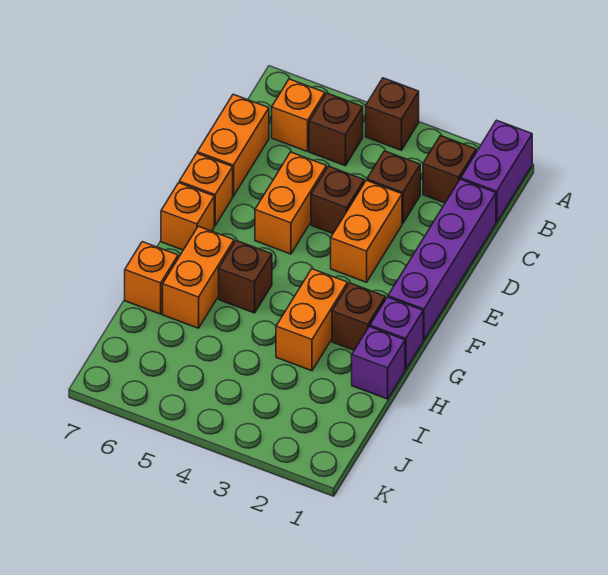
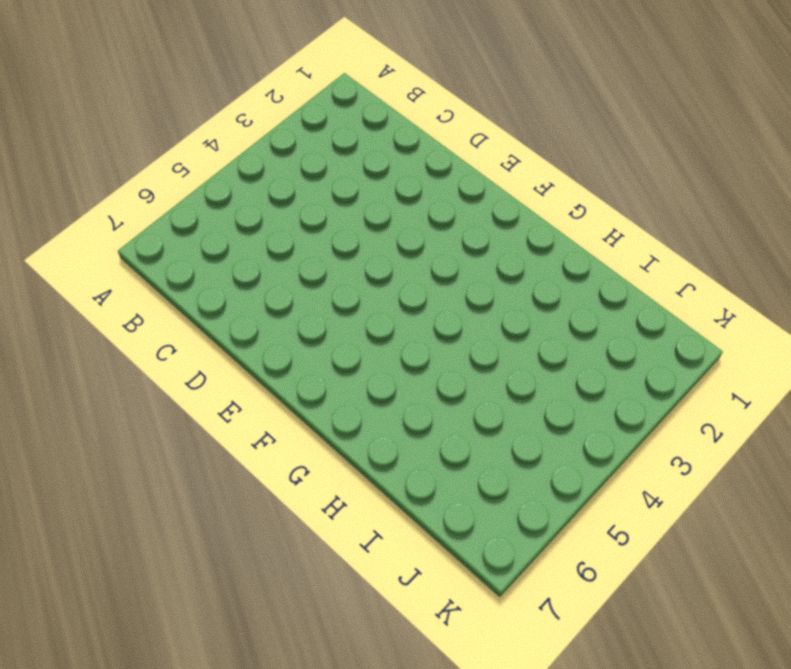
none -> purple brick A1:B1 level 1
none -> brown brick A4 level 1
none -> brown brick B2 level 1

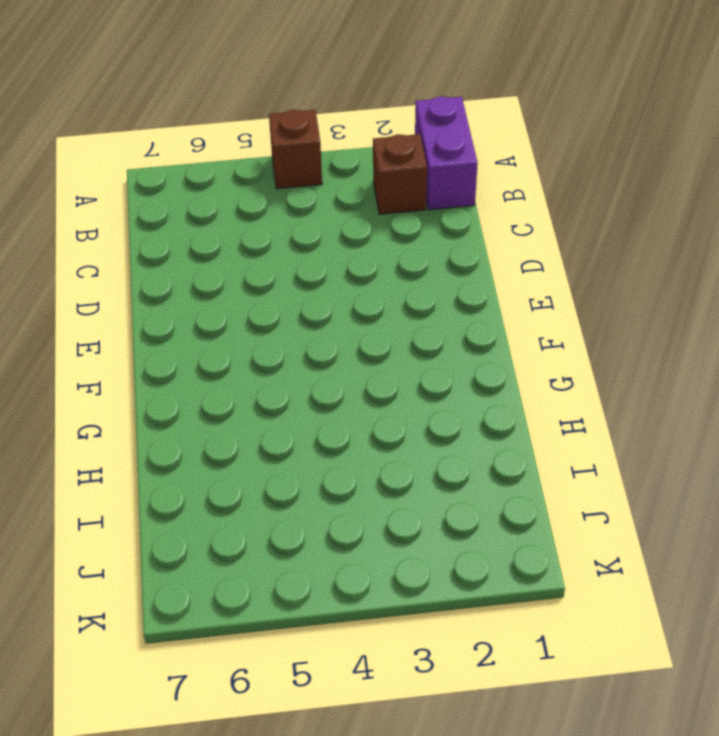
none -> brown brick B5 level 1
none -> orange brick B6 level 1
none -> purple brick C1:F1 level 1

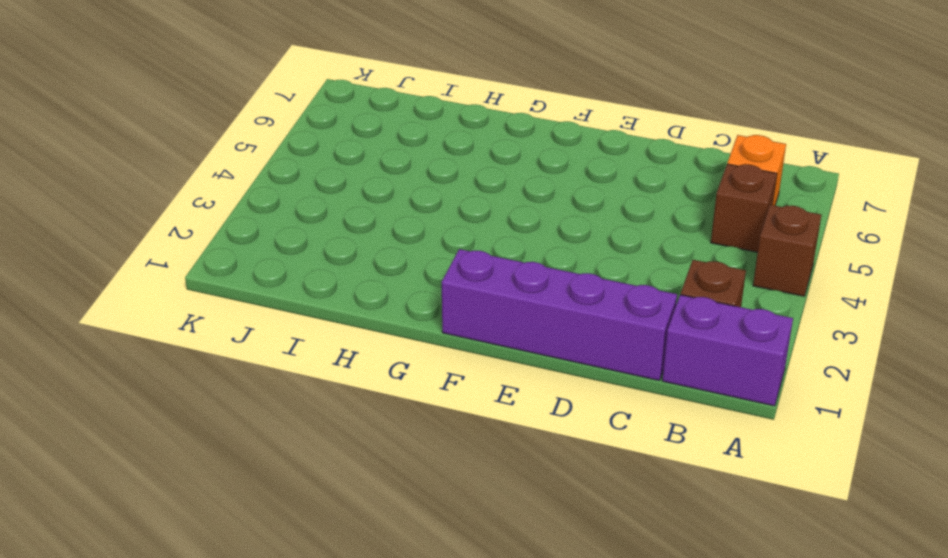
none -> brown brick C3 level 1
none -> orange brick C7:D7 level 1
none -> orange brick D3:E3 level 1

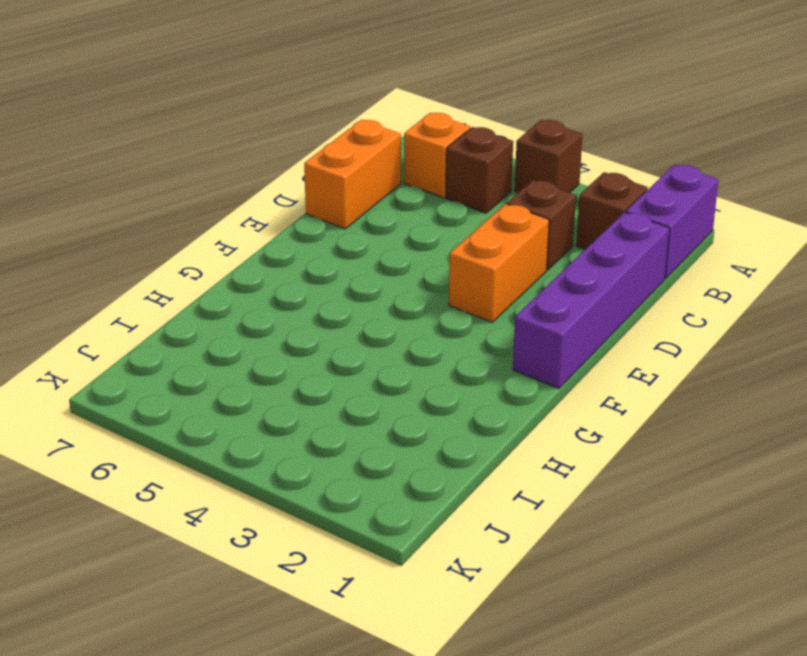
none -> brown brick D4 level 1
none -> orange brick D5:E5 level 1
none -> orange brick E7 level 1

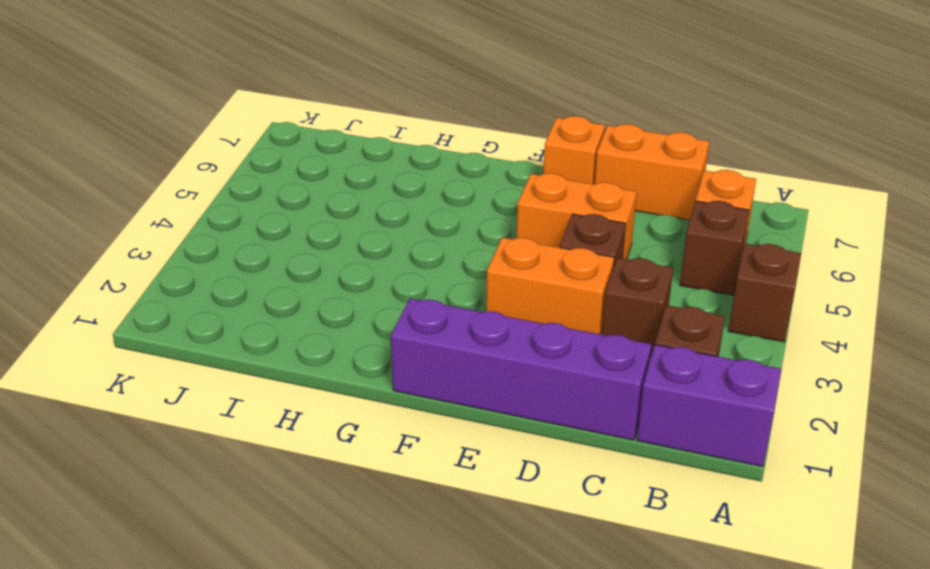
none -> orange brick F7 level 1
none -> purple brick G1 level 1
none -> brown brick G2 level 1

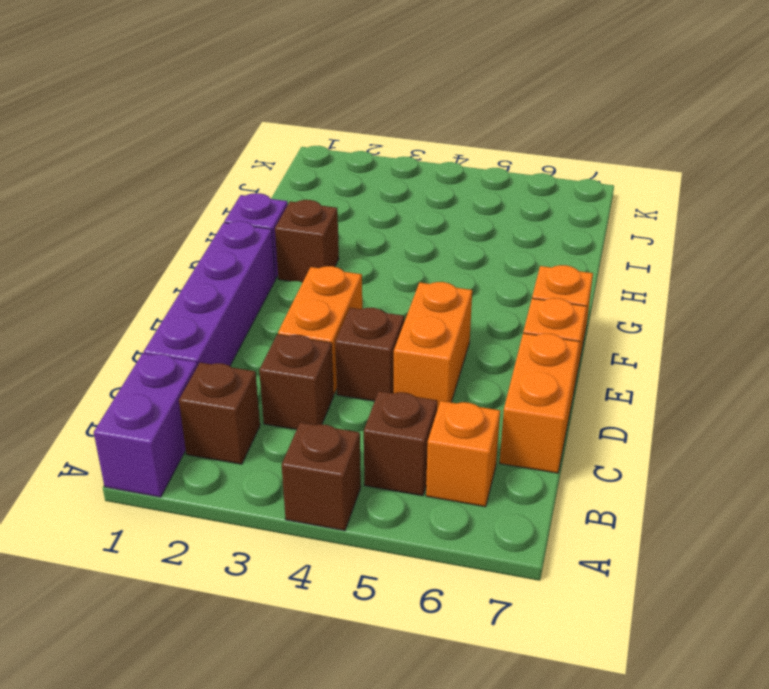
none -> orange brick G3:H3 level 1
none -> brown brick G5 level 1
none -> orange brick G6:H6 level 1

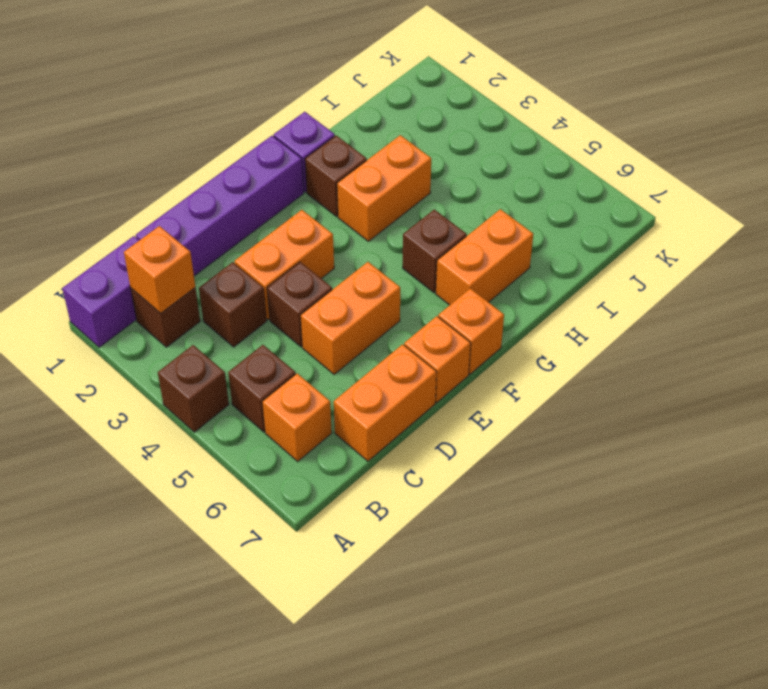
orange brick B2 level 2 -> orange brick H7 level 1
none -> purple brick H1 level 1

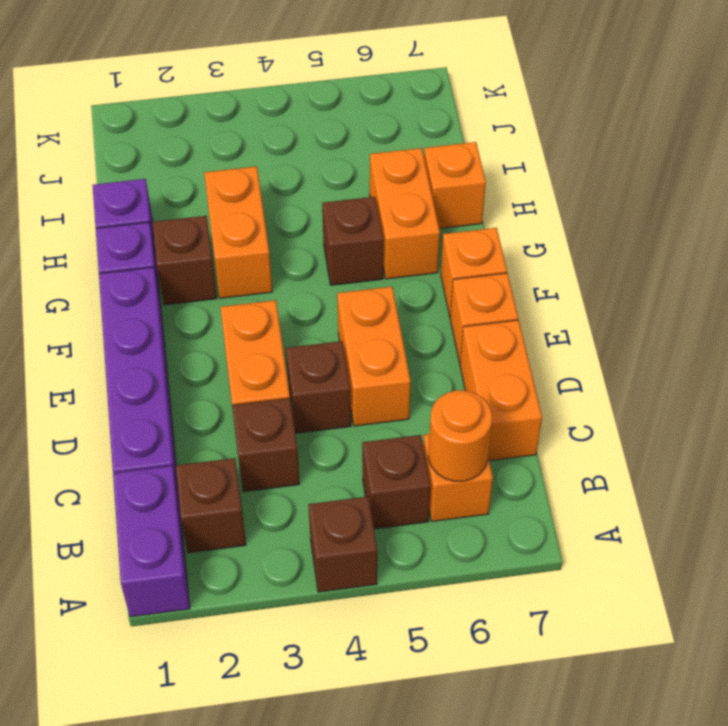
orange round brick B6 level 2 -> none

